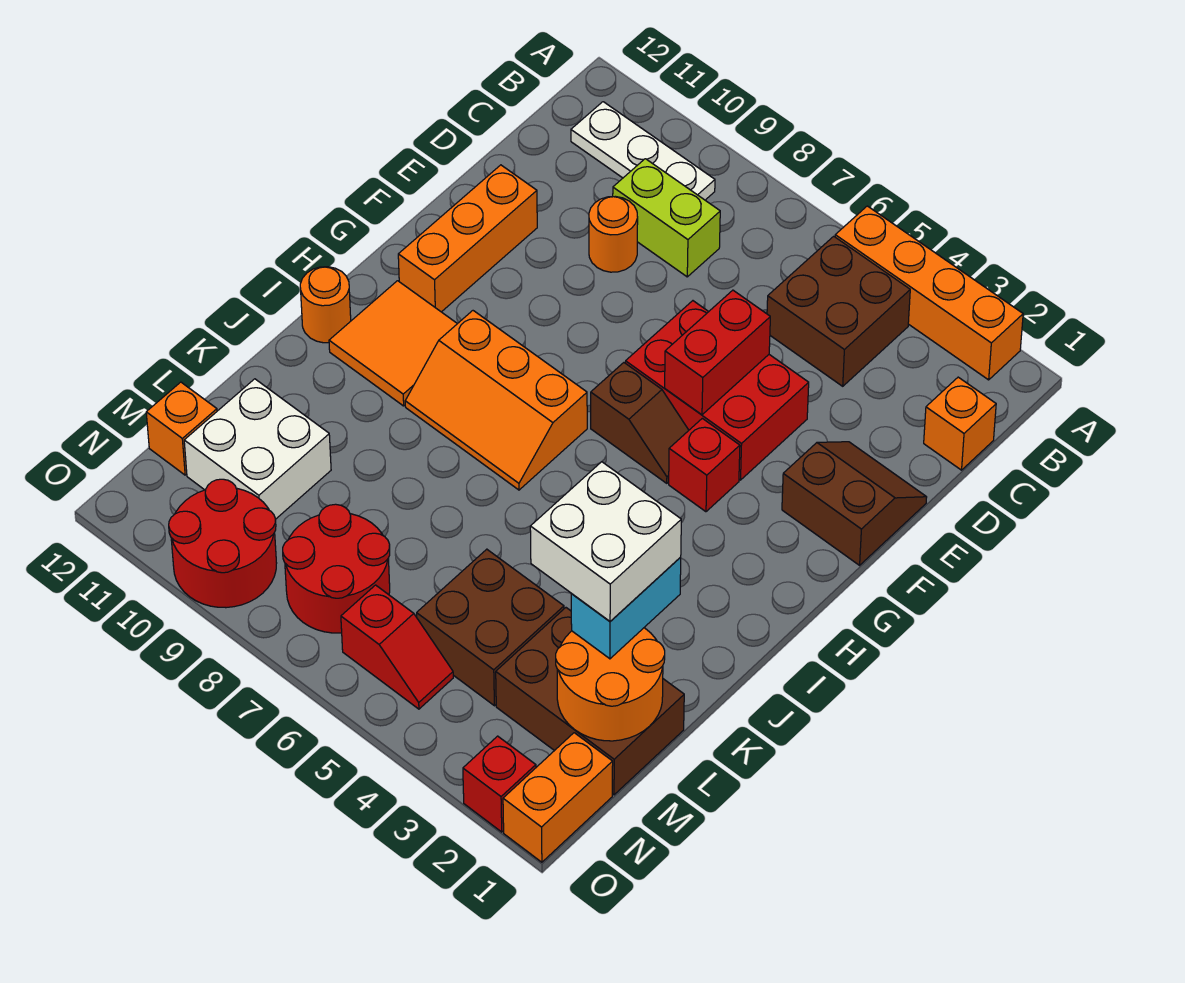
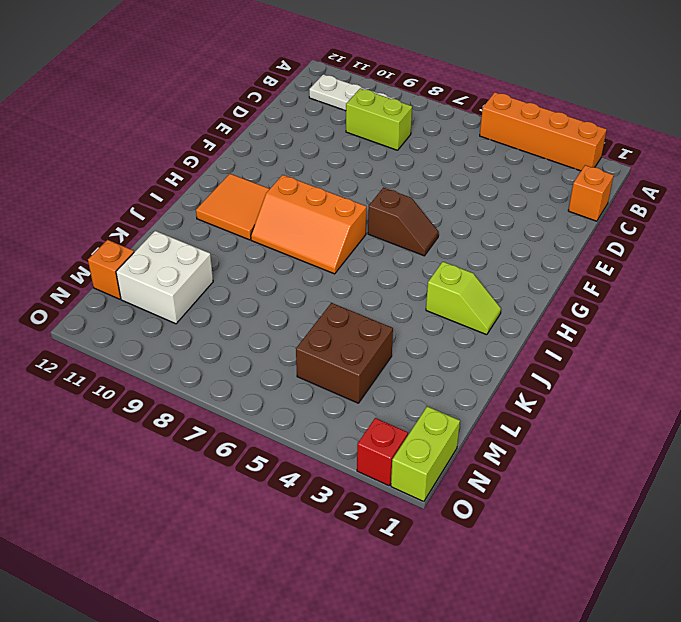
lime slope I2:I3 level 1 top 3 -> none
lime brick N1:O1 level 1 -> orange brick N1:O1 level 1
none -> brown brick B4:C5 level 1
none -> orange round brick D9 level 1
none -> brown slope E1:F2 level 1 top F

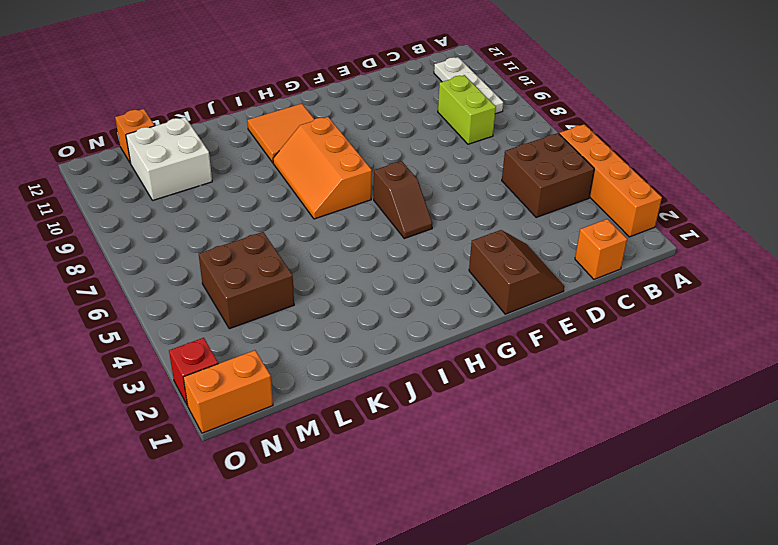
none -> orange round brick D9 level 1
none -> red brick E4:F6 level 1
none -> orange brick E11:G11 level 1

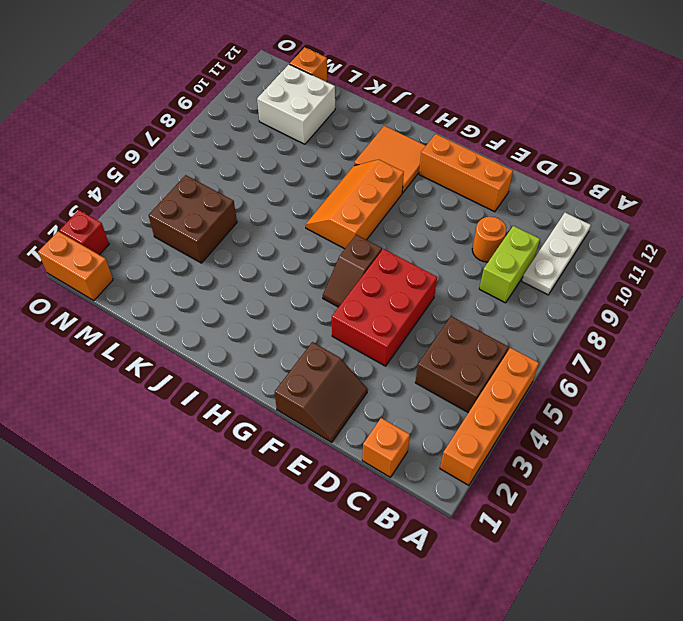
none -> red brick G4 level 1
none -> orange round brick I12 level 1
none -> brown brick L1:M3 level 1

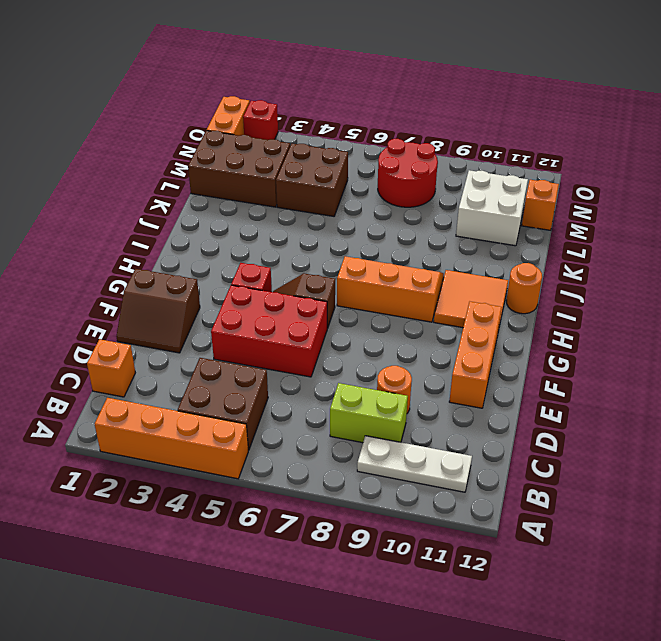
none -> red slope N5:N6 level 1 top 6
none -> red round brick N9:O10 level 1
none -> red brick E5:F5 level 2

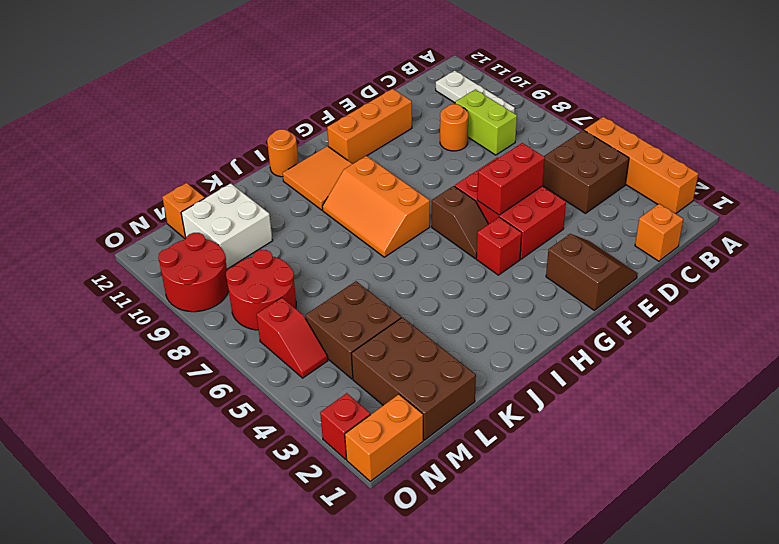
none -> orange round brick L1:M2 level 2
none -> cyan brick K2:L2 level 3
none -> white brick K2:L3 level 4

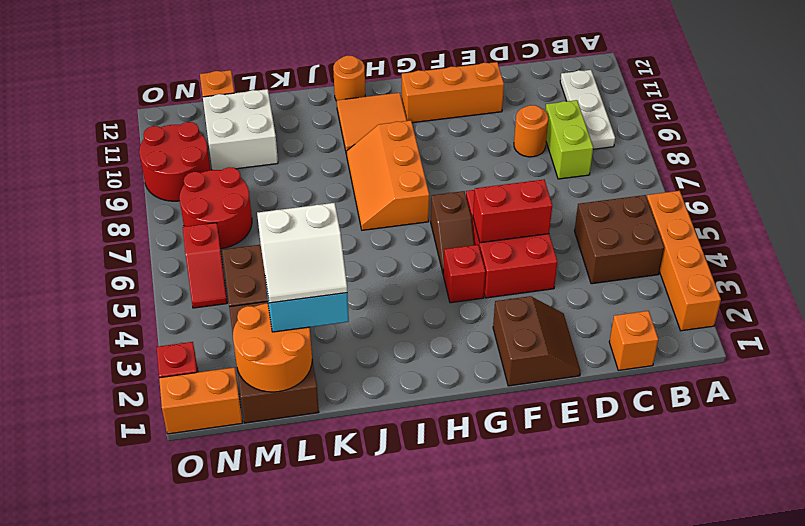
white slope K2:L3 level 4 top 3 -> white brick K2:L3 level 4

